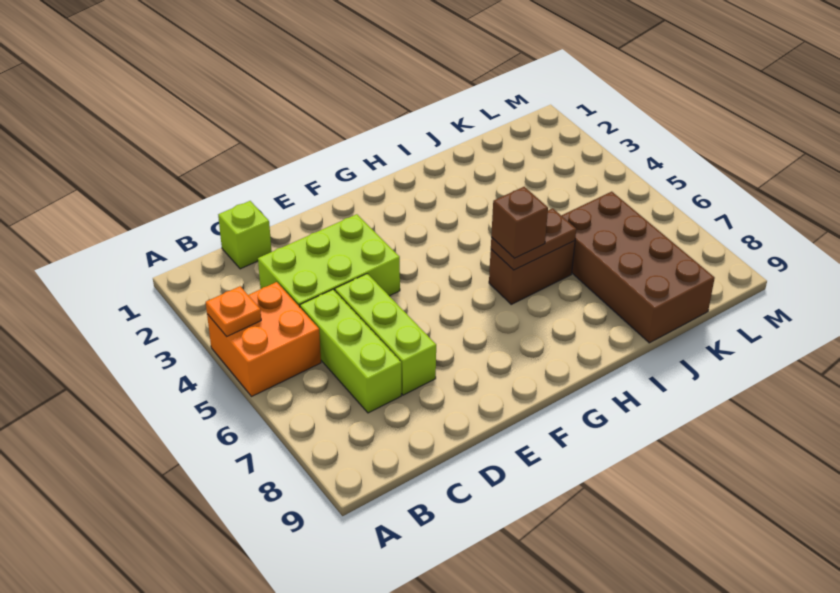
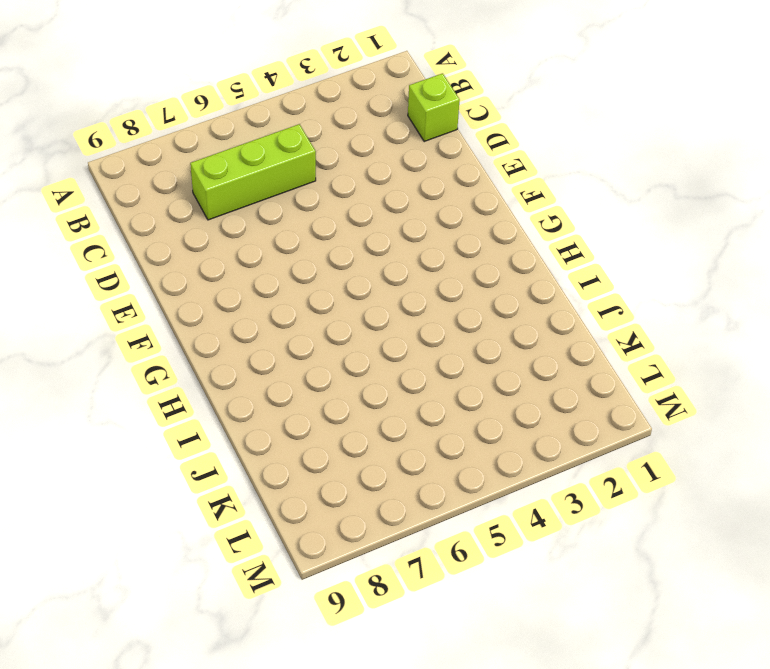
none -> orange brick A4:B5 level 1
none -> lime brick C3:E4 level 1

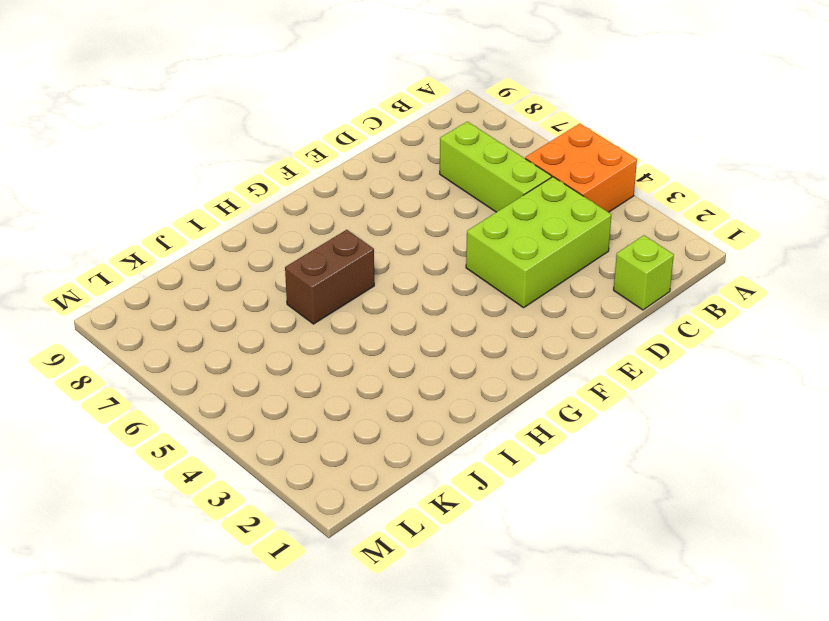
none -> lime brick D5:D7 level 1
none -> brown brick J6:K9 level 1

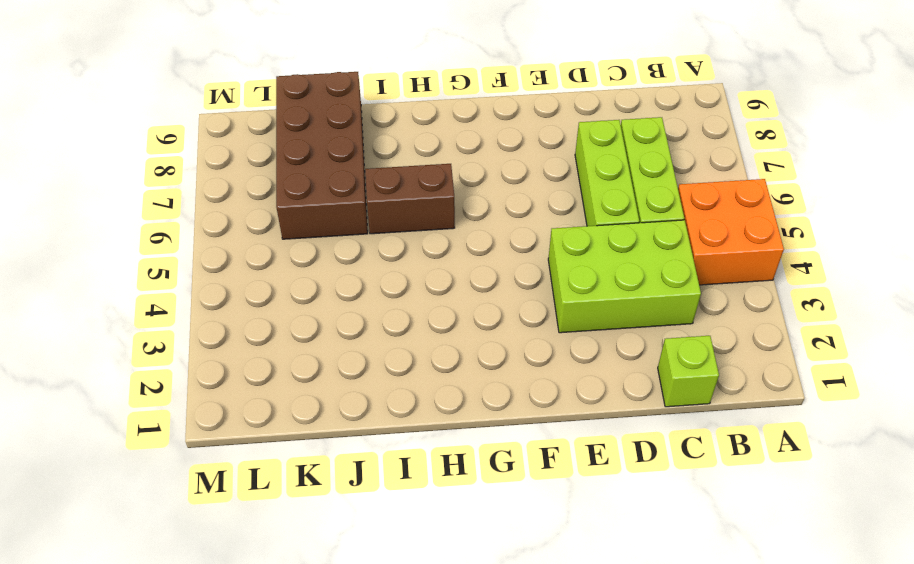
none -> orange plate A4 level 2
none -> brown plate H6:I6 level 2

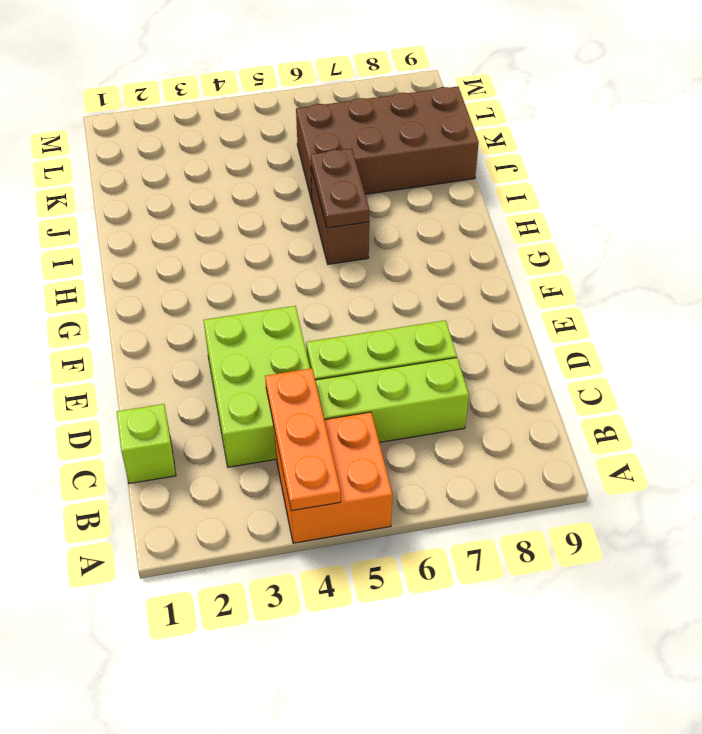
orange plate A4:C4 level 2 -> orange plate A4 level 2
none -> brown brick H6 level 3

